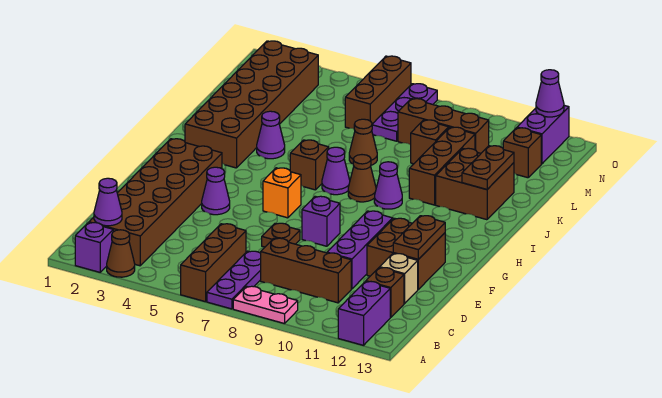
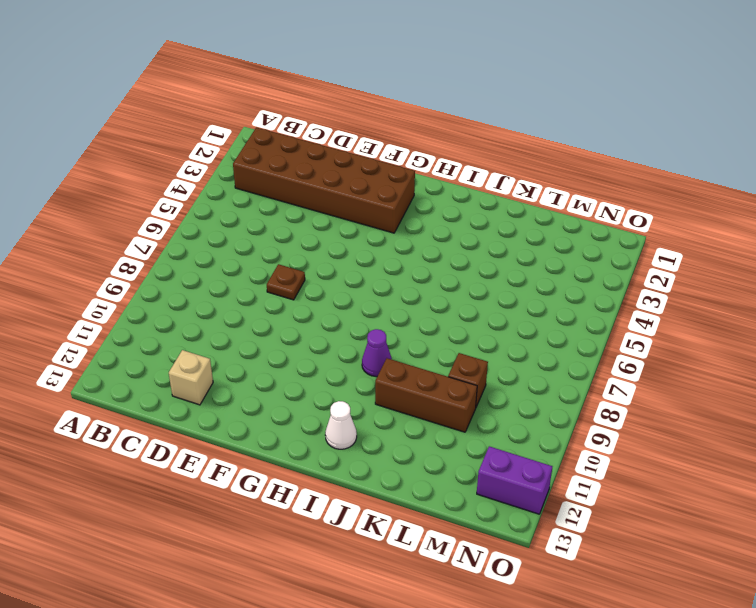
white cone I12 level 1 -> none
none -> purple brick A2 level 1
none -> brown cone A3 level 1
none -> brown brick A6:C6 level 1
none -> purple plate A7:C7 level 1

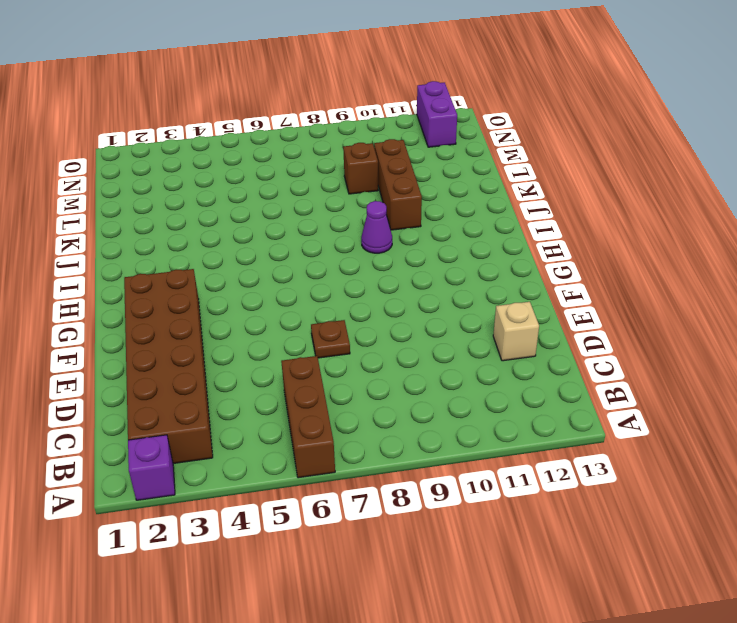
none -> brown cone A3 level 1
none -> purple plate A7:C7 level 1
none -> pink plate A8:A9 level 1
none -> purple brick A12:B12 level 1

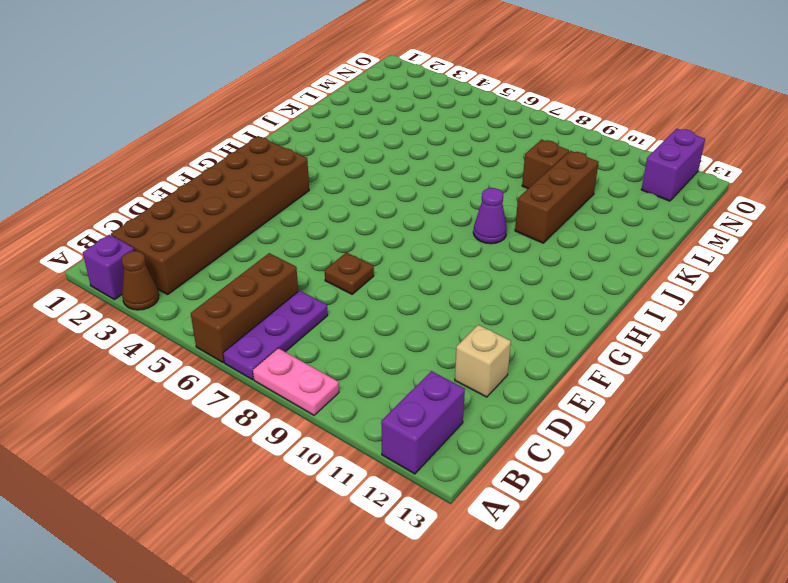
none -> brown brick C8:C10 level 1
none -> brown brick C12 level 1
none -> purple brick D10:F10 level 1
none -> brown brick E11:F12 level 1

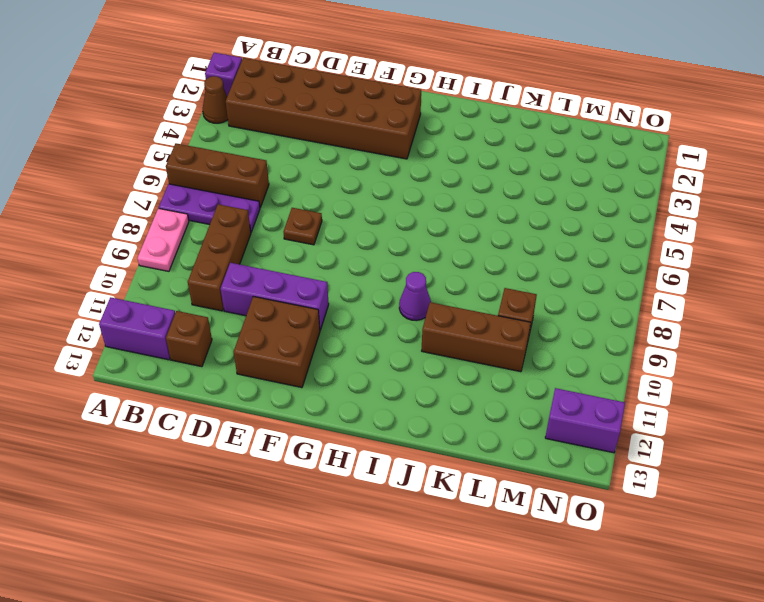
none -> tan brick D12 level 1
none -> purple cone F4 level 1
none -> purple brick F8 level 1
none -> orange brick G6 level 1

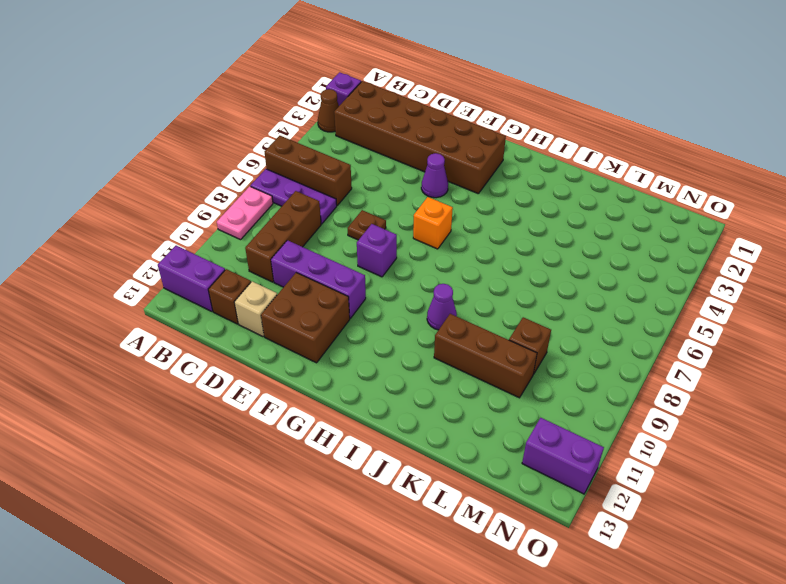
none -> brown brick I2:N3 level 1
none -> brown brick I6 level 1
none -> purple cone I7 level 1
none -> brown cone I8 level 1

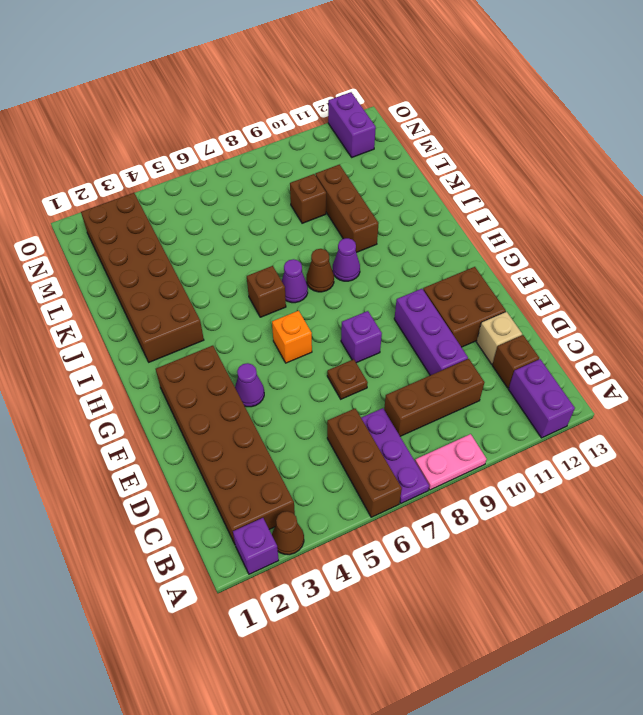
none -> purple cone J4 level 1
none -> brown brick J11:K12 level 1
none -> brown cone K7 level 1
none -> brown brick M6:O6 level 1

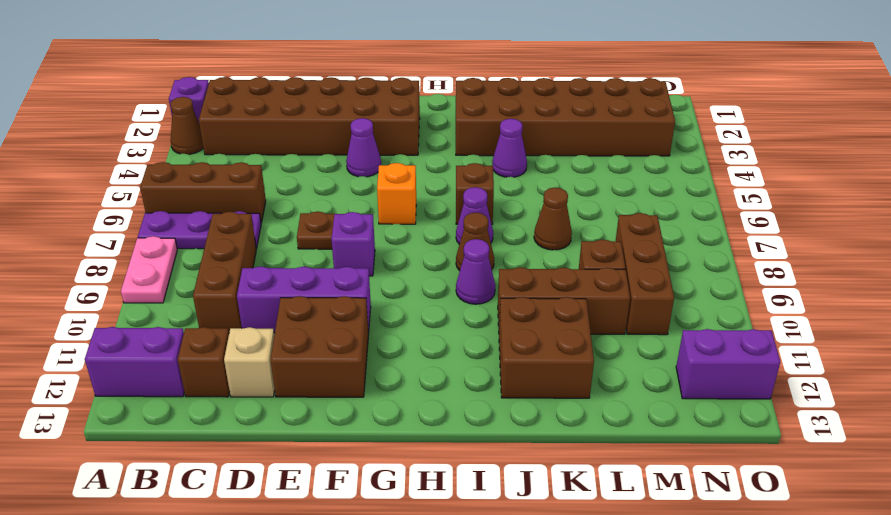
none -> brown brick M6:O6 level 1
none -> purple plate M7:O7 level 1
none -> brown brick M12 level 1
none -> purple cone B2 level 2

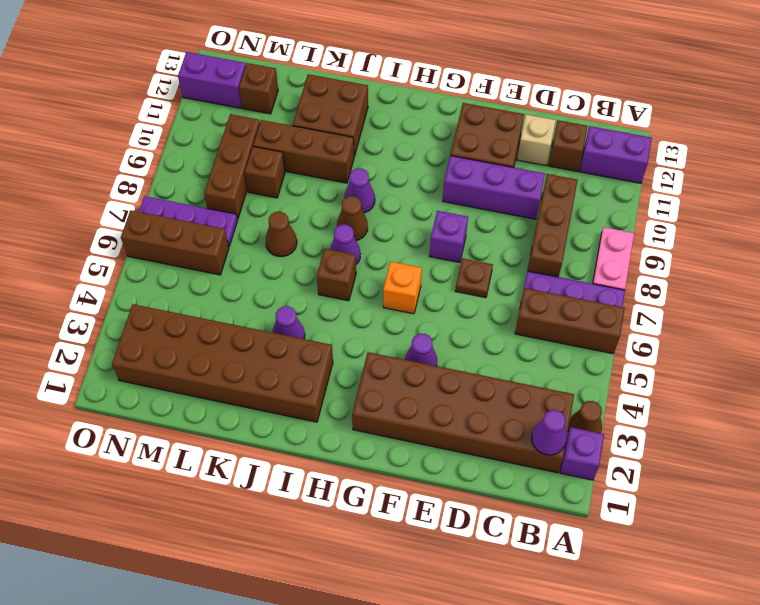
none -> brown plate E12:F12 level 2
none -> brown plate J12:K12 level 2
none -> purple cone O12 level 2

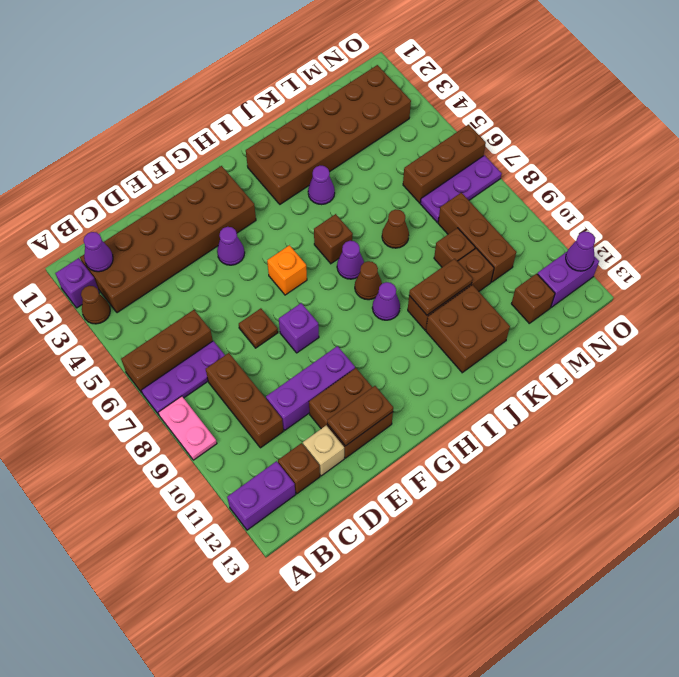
brown plate J10:K10 level 2 -> brown plate J12:K12 level 2

